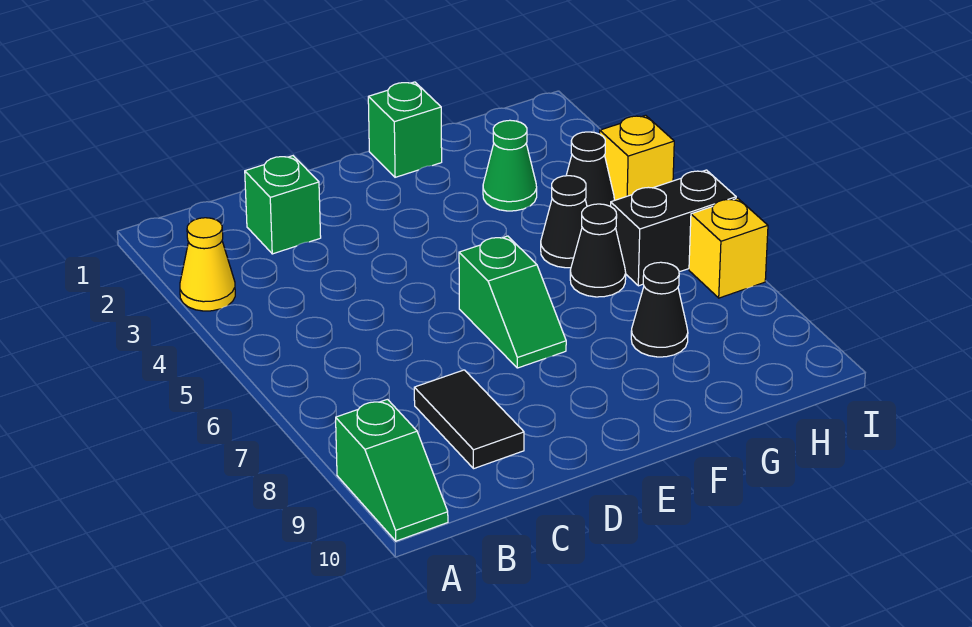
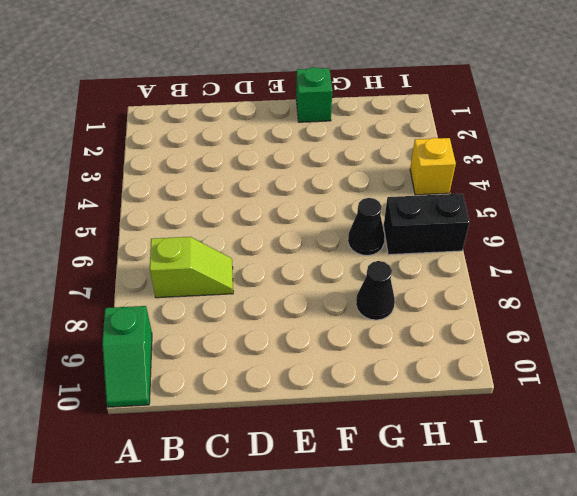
lime slope B7:C7 level 1 top B -> none
none -> yellow cone A3 level 1
none -> green brick C2 level 1
none -> black tile C8:C9 level 1

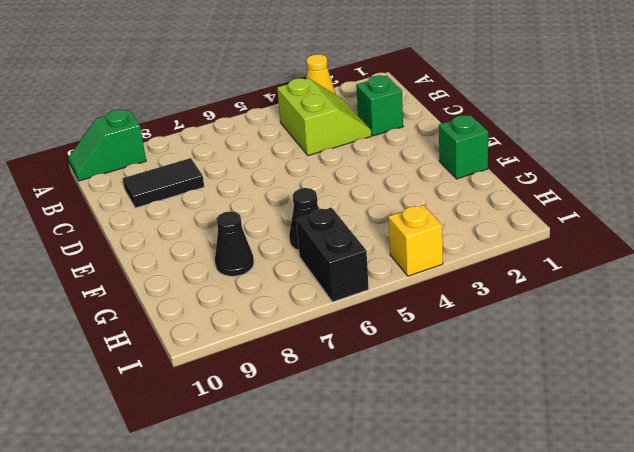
lime slope B3:C4 level 1 top 4 -> none
none -> green slope E6:E7 level 1 top 6
none -> green cone G3 level 1
none -> black cone G5 level 1

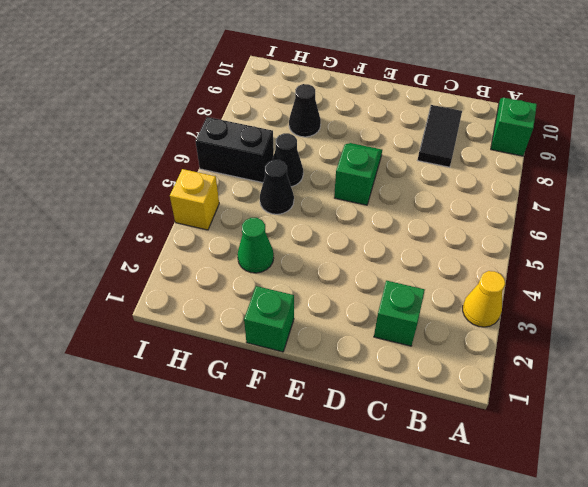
none -> black cone H4 level 1
none -> yellow brick I7 level 1

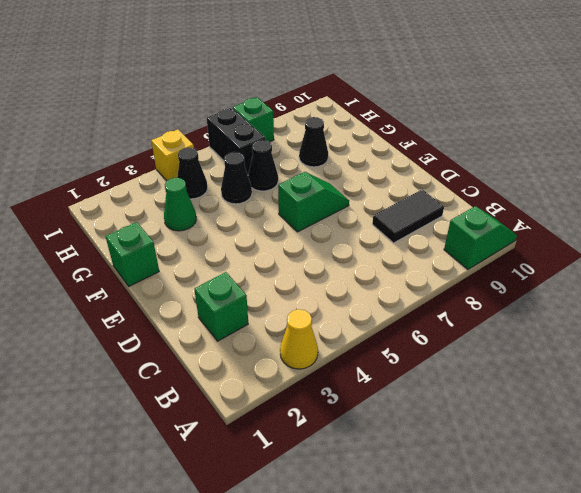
green brick I7 level 1 -> yellow brick I7 level 1

